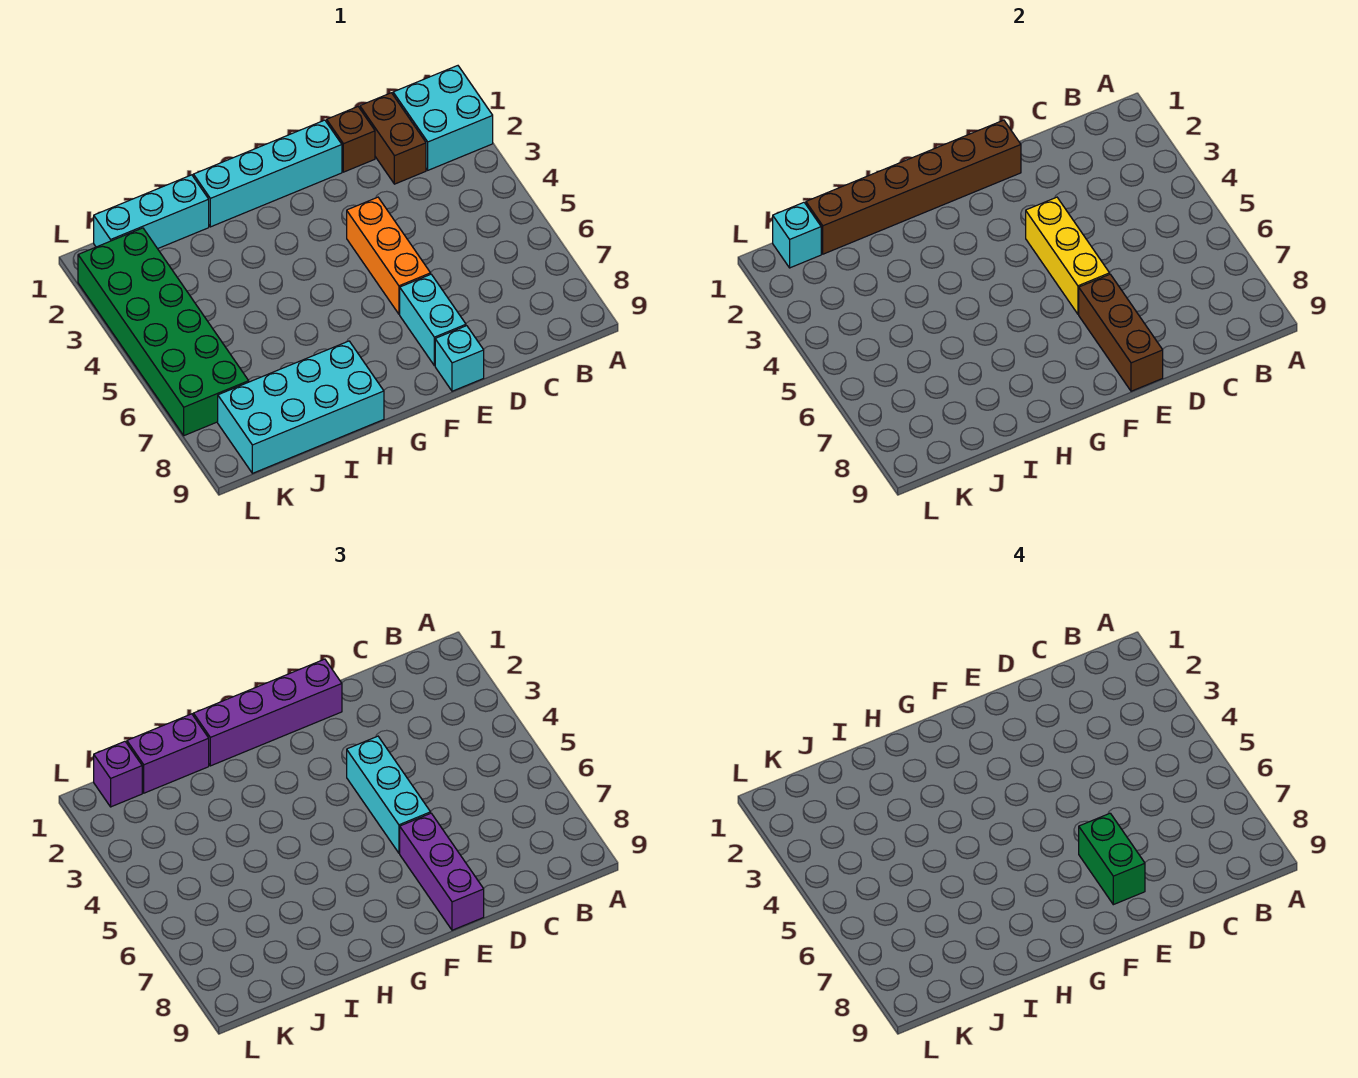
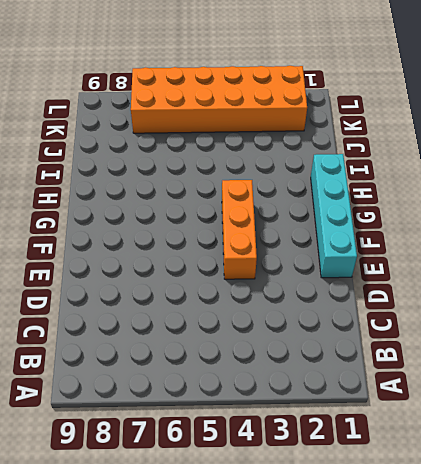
orange brick E4:G4 level 1 -> orange brick E4:E6 level 1
orange brick K2:L7 level 1 -> green brick K2:L7 level 1
none -> cyan brick A1:B2 level 1
none -> brown brick C1:C2 level 1
none -> brown brick D1 level 1

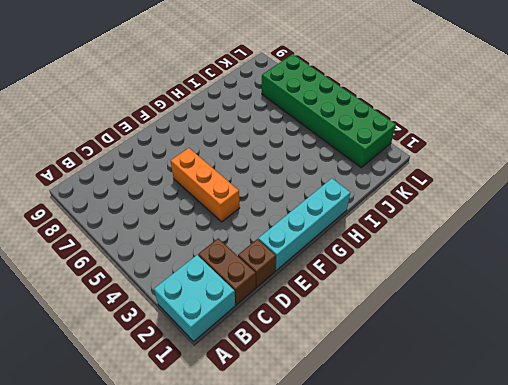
none -> cyan brick E7:E8 level 1
none -> cyan brick E9 level 1
none -> cyan brick H8:K9 level 1

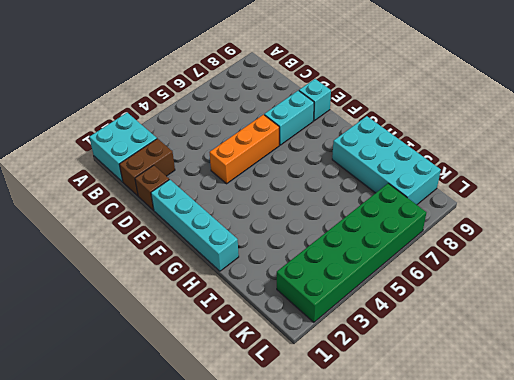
none -> cyan brick I1:K1 level 1
none -> brown brick E1:J1 level 2
none -> yellow brick E4:E6 level 2

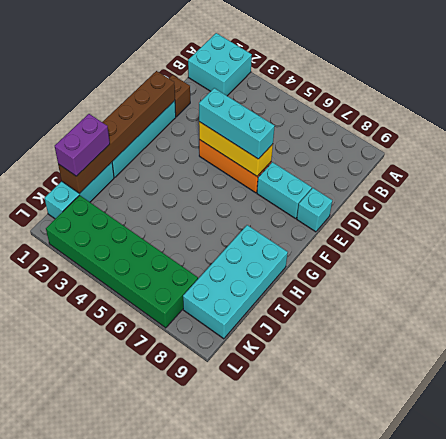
none -> brown brick C1:C2 level 1
none -> brown brick E7:E9 level 2
none -> cyan brick K1 level 2

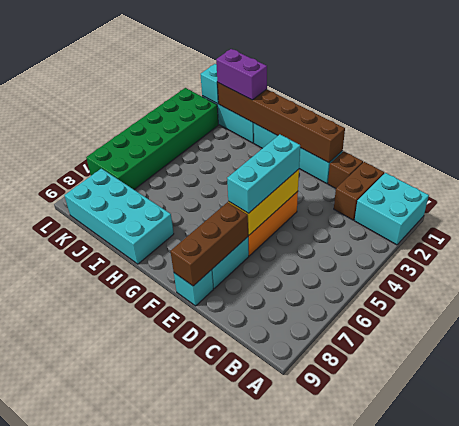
none -> purple brick E1:H1 level 3
none -> purple brick E7:E9 level 3
none -> purple brick K1 level 3

